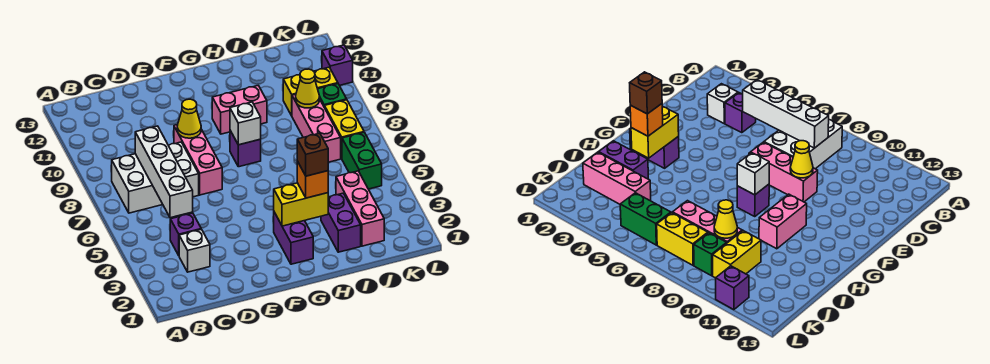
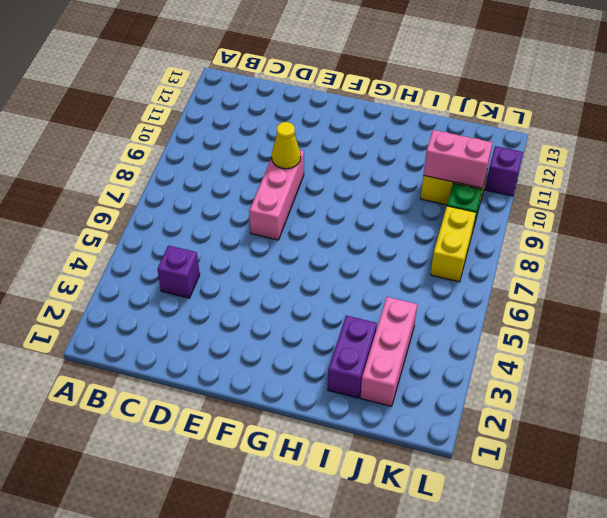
pink brick J10:K10 level 2 -> pink brick G10:H10 level 1
none -> white brick B7:D8 level 1
none -> white brick C3 level 1
none -> purple brick G2:G3 level 1

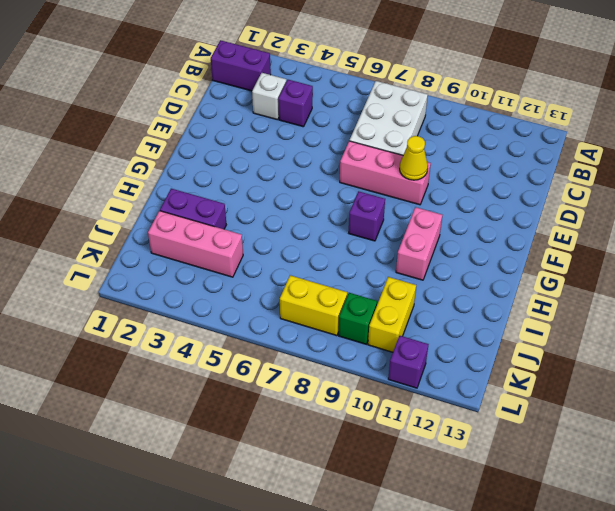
purple brick B1:B2 level 1 -> purple brick G2:G3 level 1
none -> pink brick J7:J9 level 1
none -> green brick K5:K6 level 1
none -> white brick C5:C8 level 2

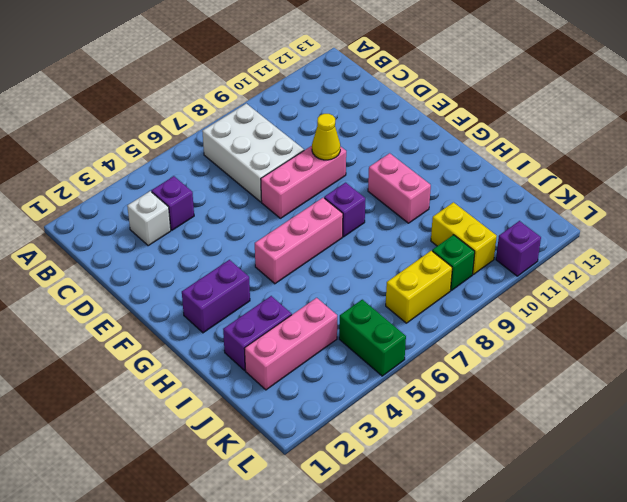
pink brick G5:G7 level 1 -> pink brick J7:J9 level 1
green brick K5:L5 level 1 -> green brick K5:K6 level 1
none -> white brick C5:C8 level 2
none -> yellow brick G3:H3 level 2
none -> white brick G8 level 2

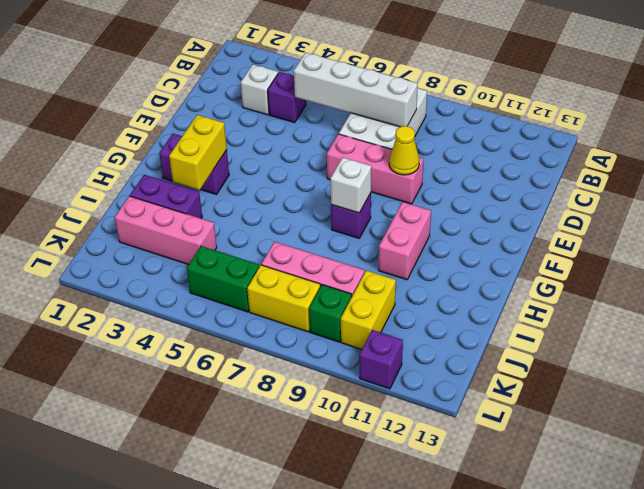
none -> yellow cone J9 level 2
none -> orange brick H3 level 3
none -> brown brick H3 level 4

